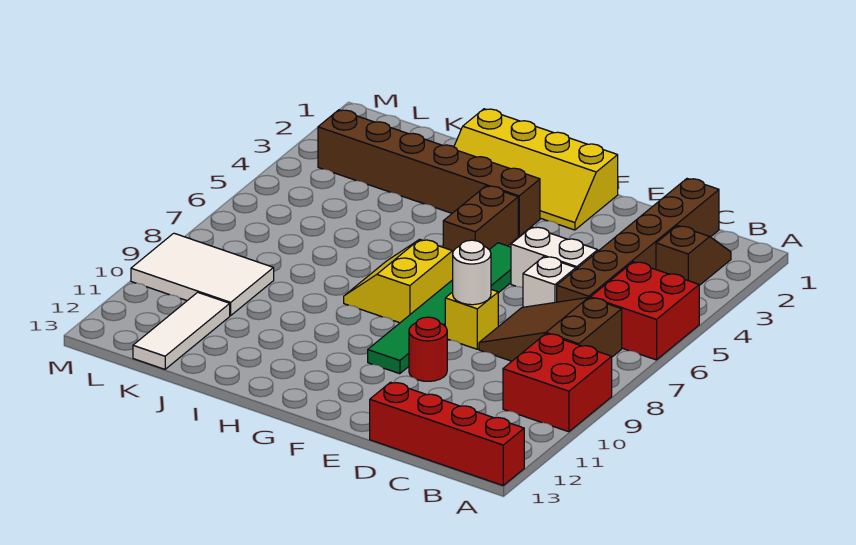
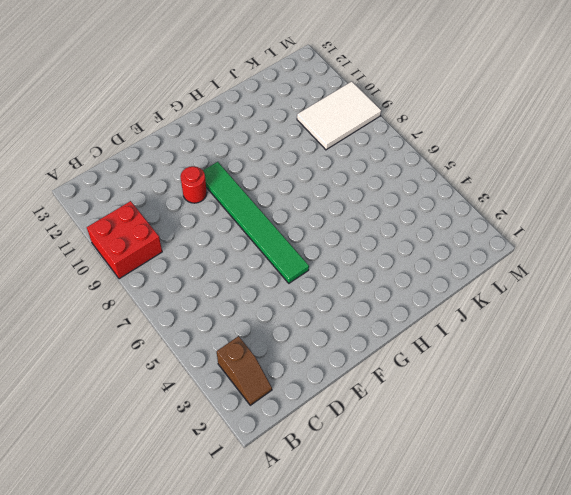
none -> red brick A5:B6 level 1
none -> red brick A13:D13 level 1
none -> brown slope B7:D8 level 1 top B

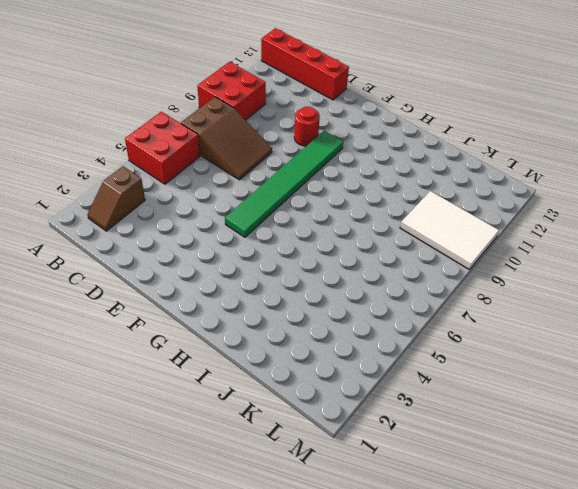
none -> brown brick C1:C6 level 1
none -> white brick D5:E5 level 1
none -> white brick D6 level 1

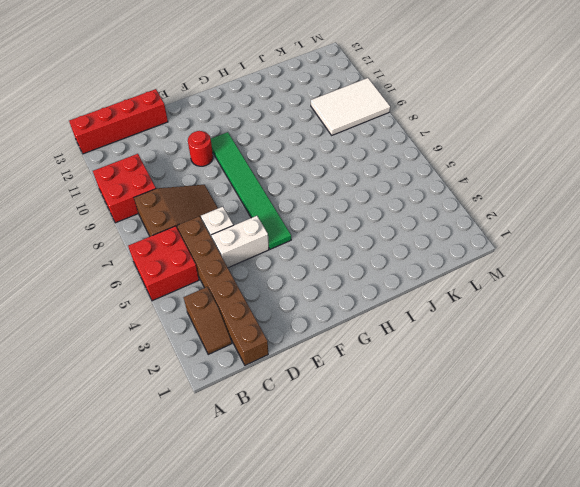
none -> yellow brick E8 level 1
none -> yellow slope F1:I2 level 1 top 1
none -> brown brick G3:L3 level 1

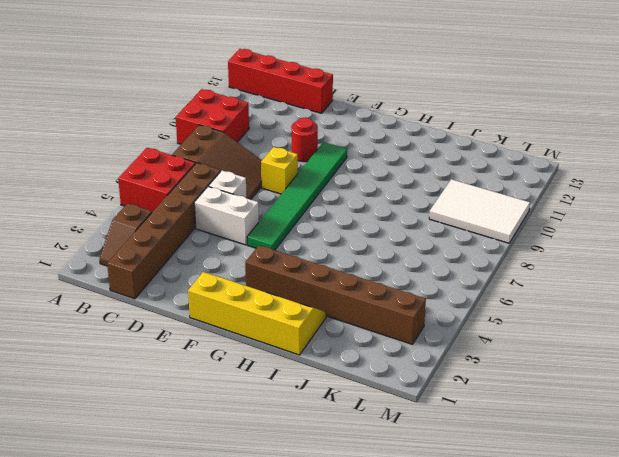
none -> brown brick G4:G5 level 1
none -> yellow slope G7:H8 level 1 top G
none -> white tile K11:K13 level 1

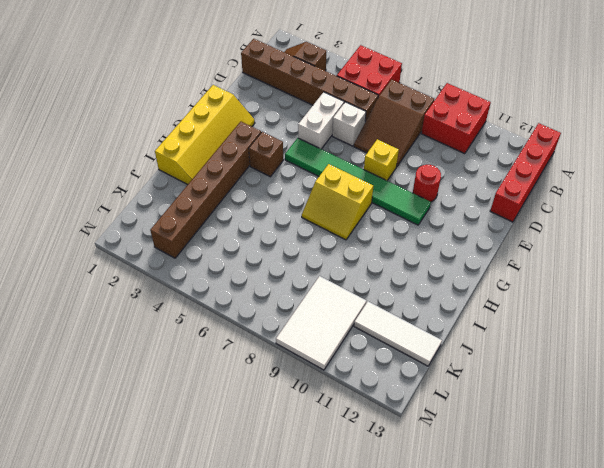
brown brick G4 level 1 -> brown brick G4:G5 level 1
none -> white round brick E8 level 2

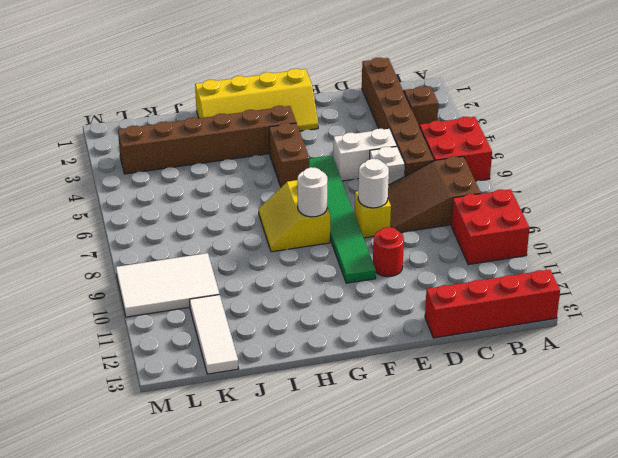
white round brick G8 level 2 -> none

